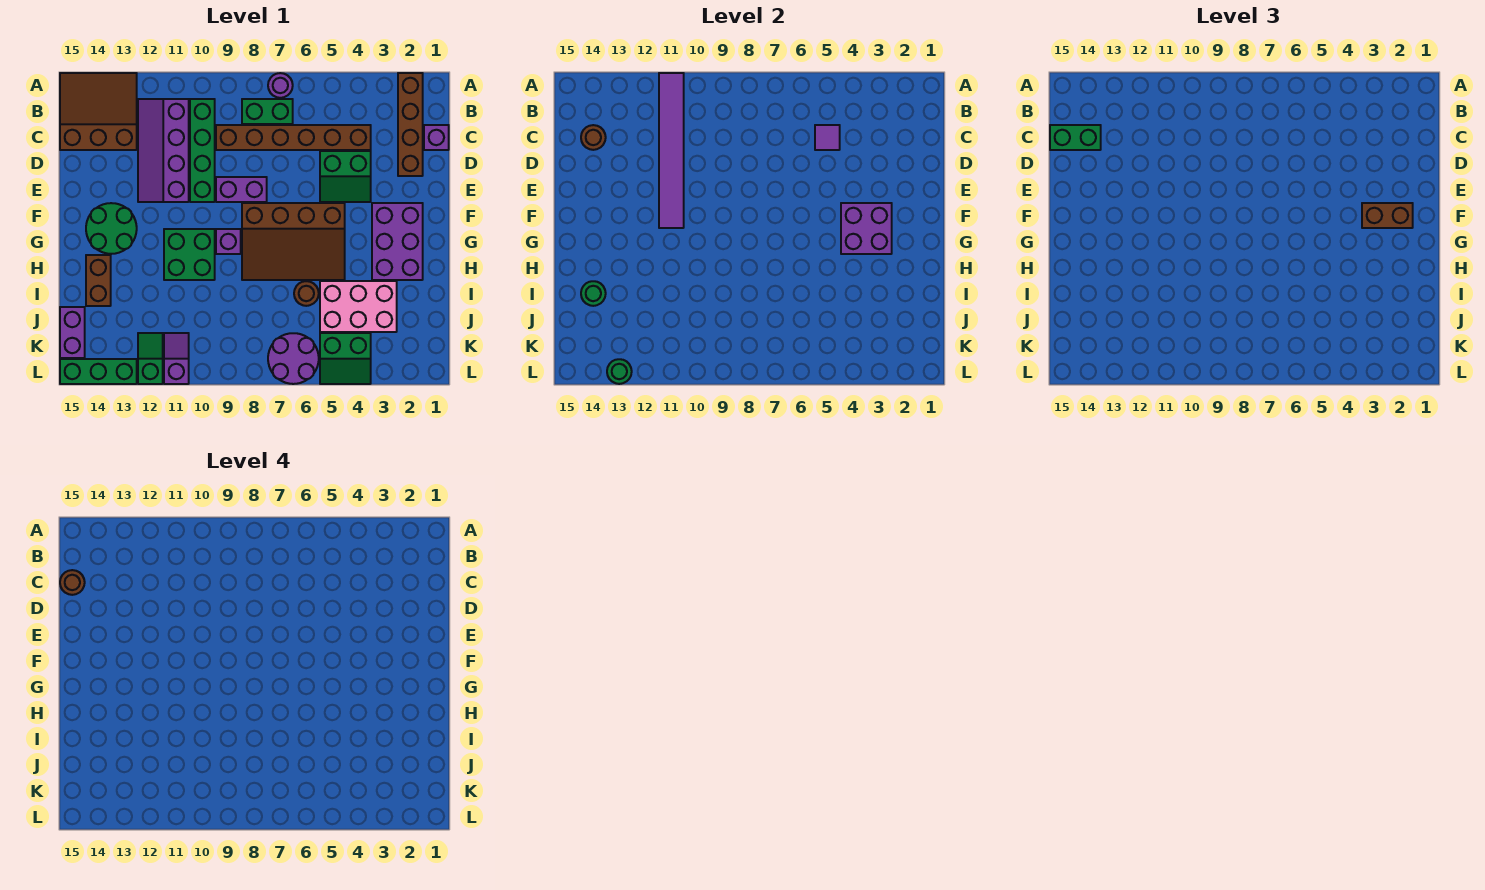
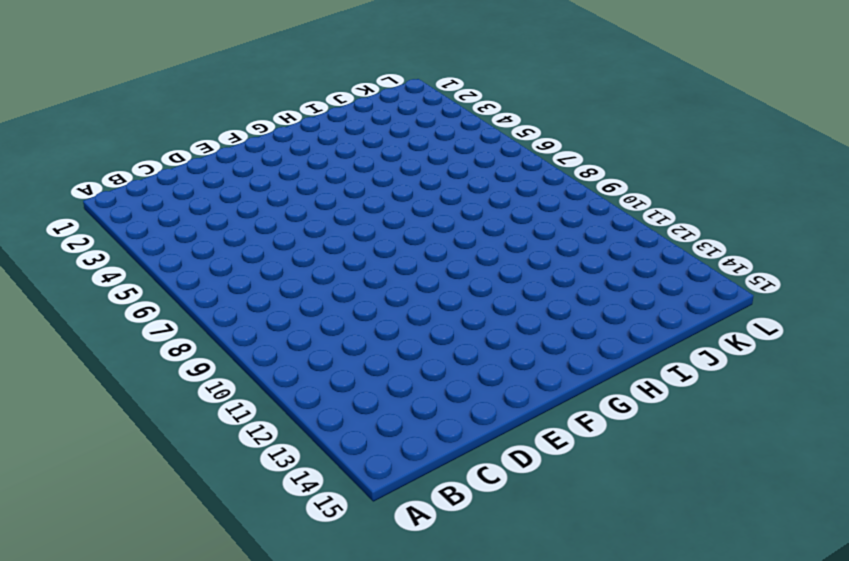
none -> brown brick A2:D2 level 1
none -> purple round brick A7 level 1
none -> brown slope A13:C15 level 1 top C
none -> green brick B7:B8 level 1

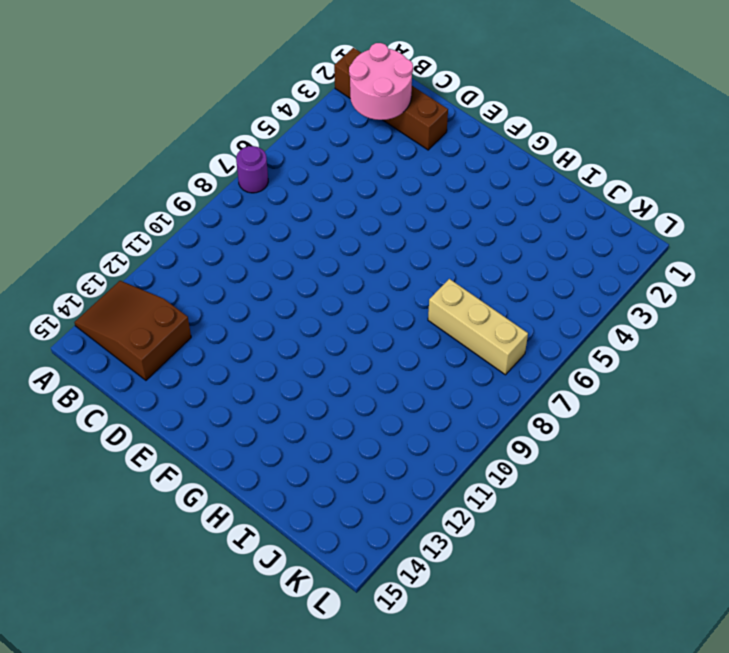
brown slope A13:C14 level 1 top C -> brown slope A13:C15 level 1 top C
pink round brick B2:C3 level 2 -> none
tan brick I7:K7 level 1 -> purple round brick K6:L7 level 1
none -> green brick B7:B8 level 1
none -> green brick B10:E10 level 1
none -> purple slope B11:E12 level 1 top 11
none -> purple brick C1 level 1

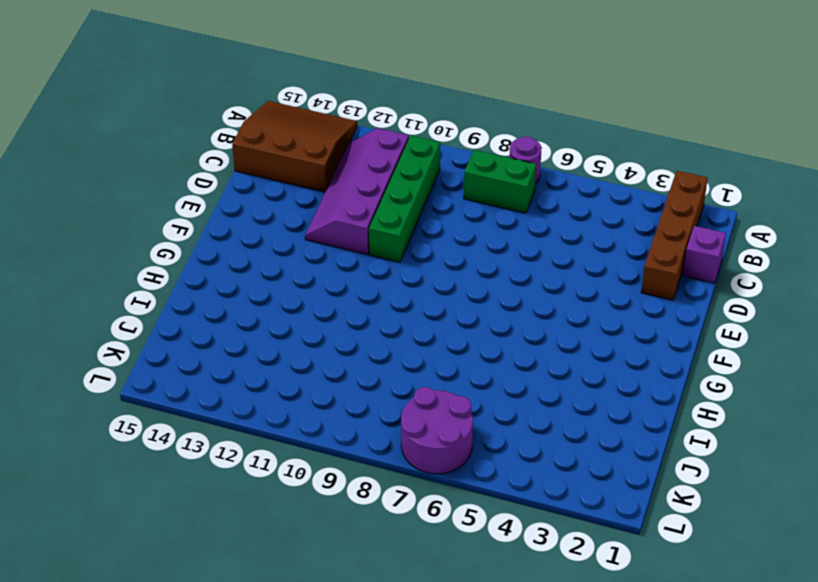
none -> brown brick C4:C9 level 1
none -> green slope D4:E5 level 1 top D
none -> purple brick E8:E9 level 1
none -> purple brick F2:H3 level 1

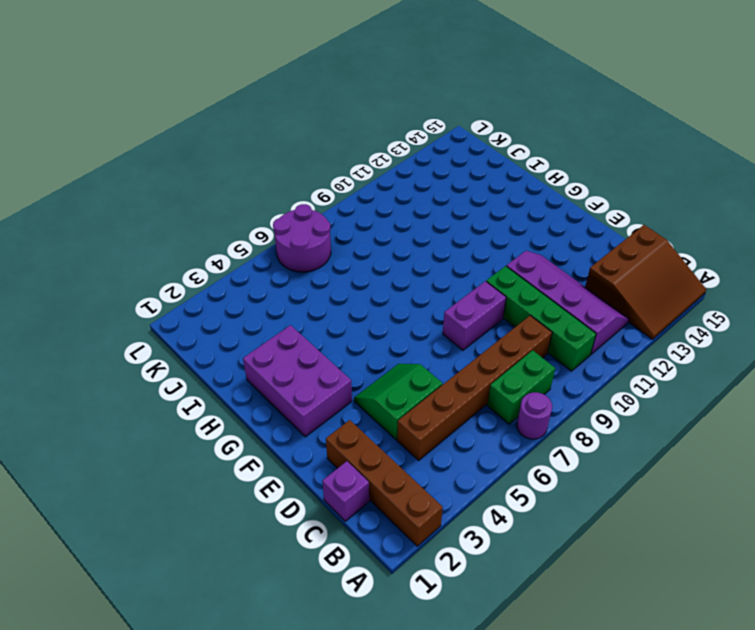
none -> brown slope F5:H8 level 1 top F
none -> green round brick F13:G14 level 1
none -> purple brick G9 level 1
none -> green brick G10:H11 level 1

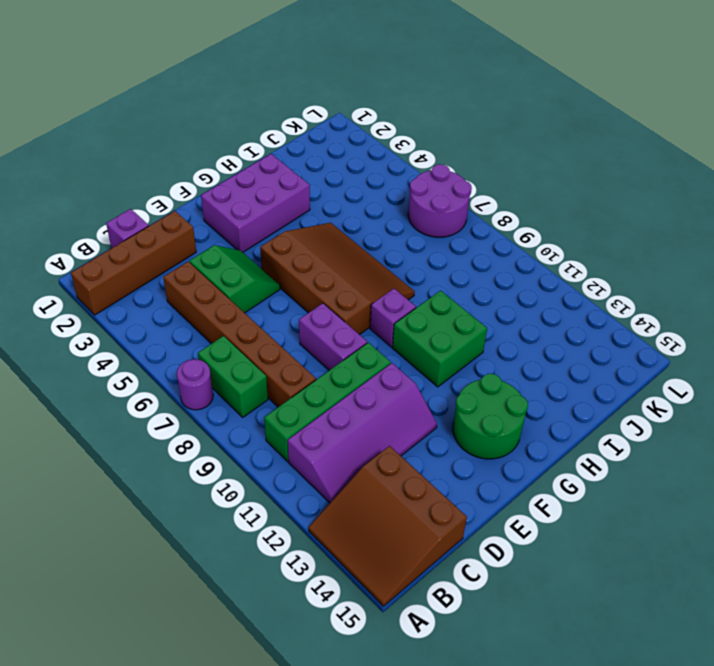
none -> brown brick H14:I14 level 1
none -> pink brick I3:J5 level 1
none -> brown round brick I6 level 1
none -> purple brick J15:K15 level 1

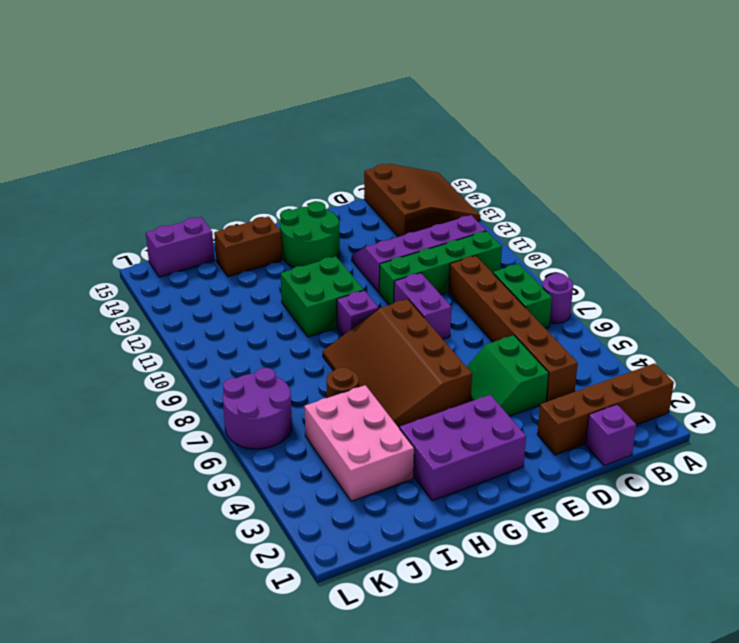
none -> green slope K4:L5 level 1 top K
none -> purple slope K11:L11 level 1 top L
none -> green slope K12:L12 level 1 top L
none -> green brick L13:L15 level 1

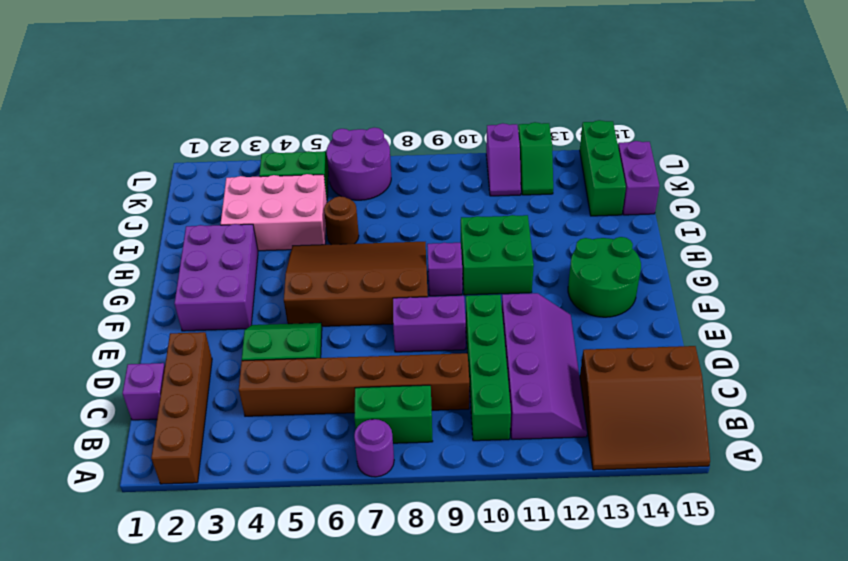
green brick J14:L14 level 1 -> green brick L13:L15 level 1
none -> brown brick H14:I14 level 1
none -> purple tile A11:F11 level 2
none -> purple tile C5 level 2
none -> brown round brick C14 level 2

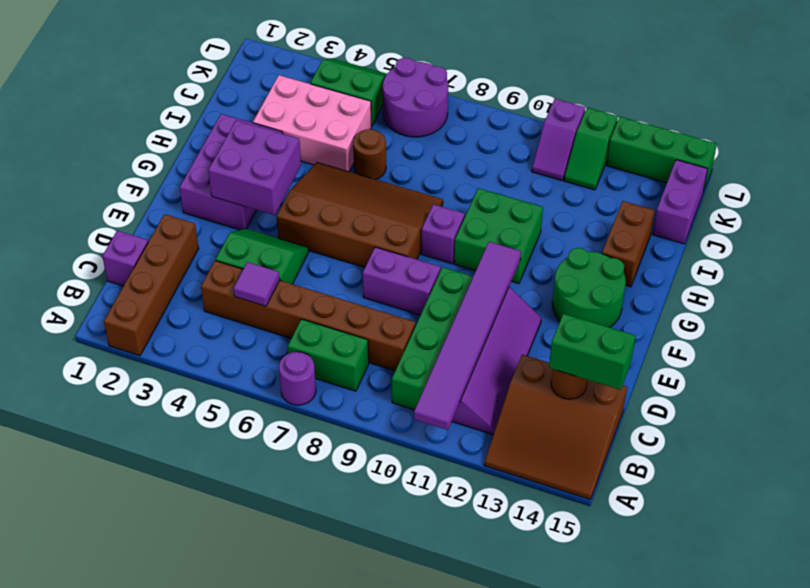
none -> green round brick I14 level 2
none -> green round brick L13 level 2
none -> brown brick F2:F3 level 3
none -> brown round brick C15 level 4

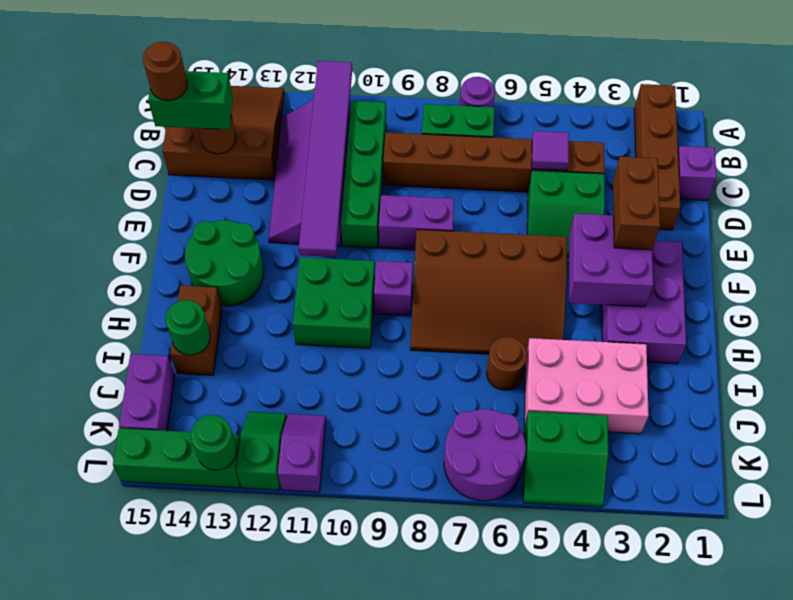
brown brick E3:F3 level 3 -> brown brick F2:F3 level 3

